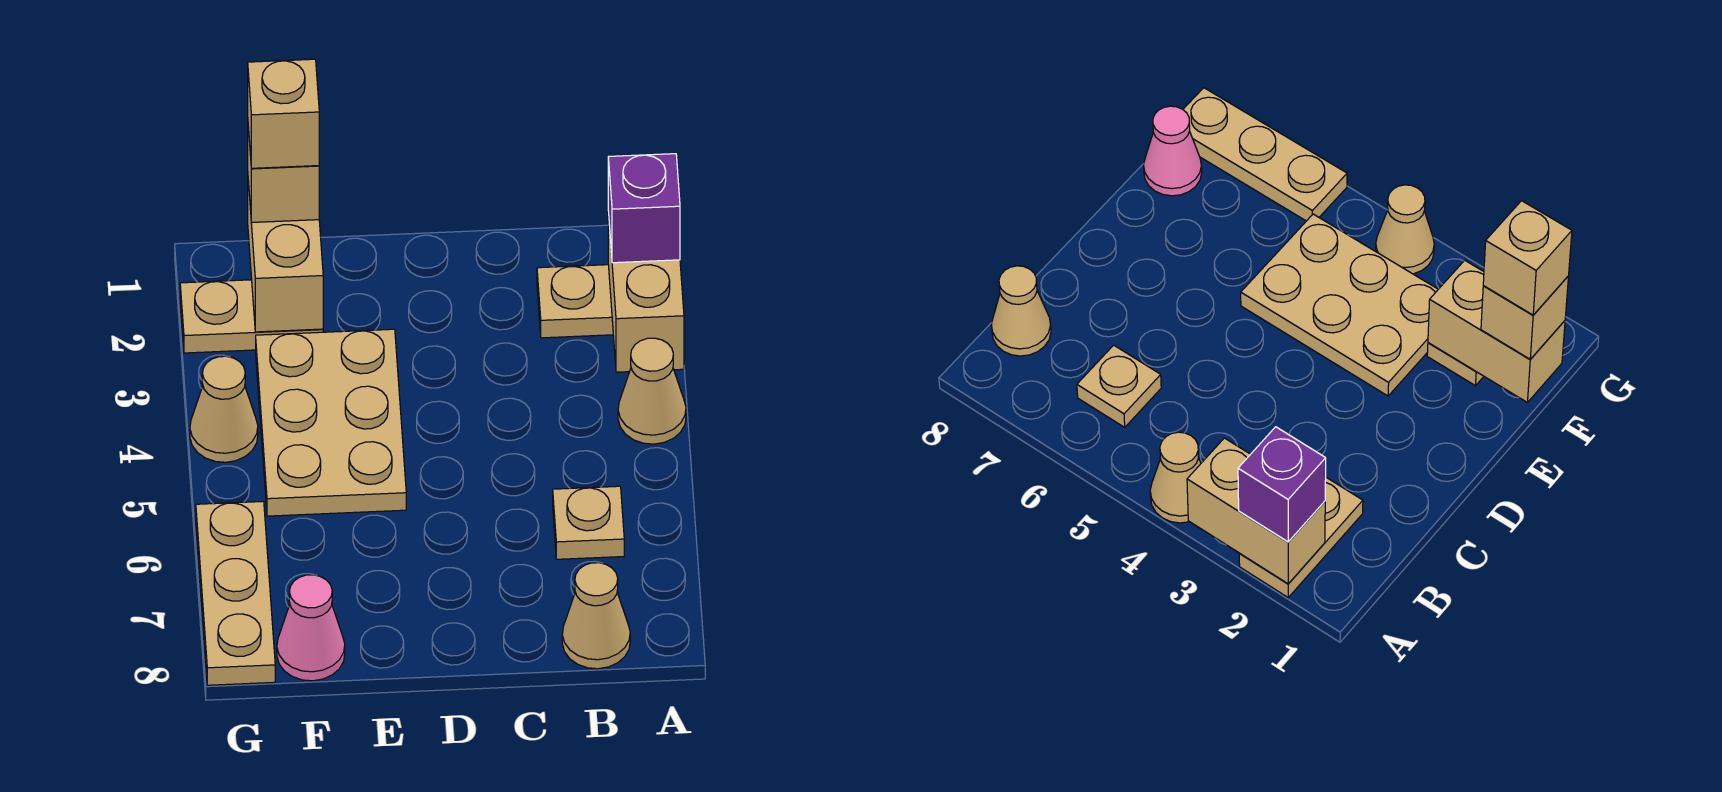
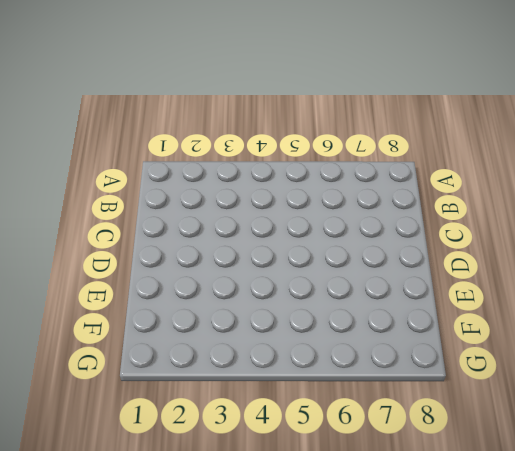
none -> tan plate A2:B2 level 1
none -> tan cone A4 level 1
none -> tan plate B6 level 1

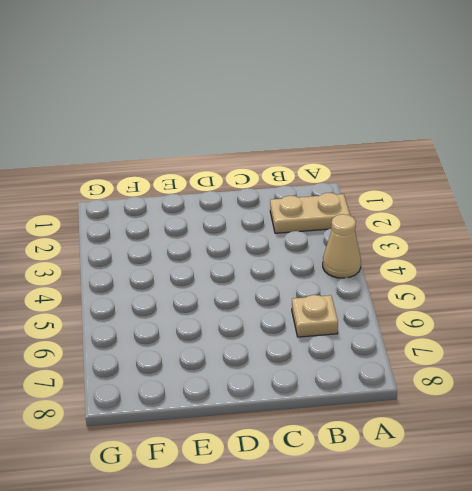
none -> tan cone B8 level 1
none -> tan plate E3:F5 level 1
none -> tan plate F2:G2 level 1

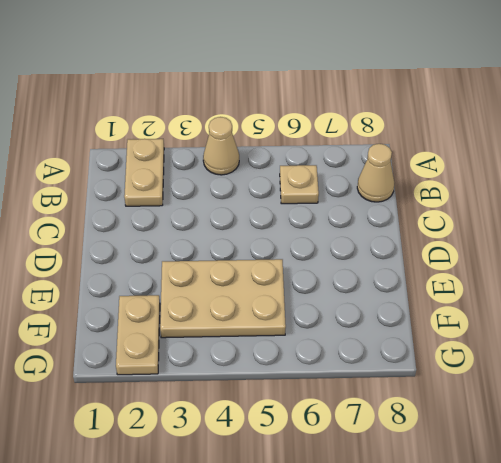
none -> pink cone F8 level 1
none -> tan cone G4 level 1
none -> tan plate G6:G8 level 1

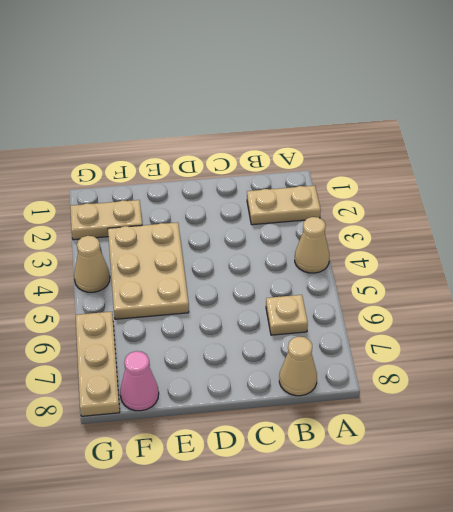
none -> tan brick A2:A3 level 2
none -> tan brick F1:F2 level 2
none -> purple brick A2 level 3

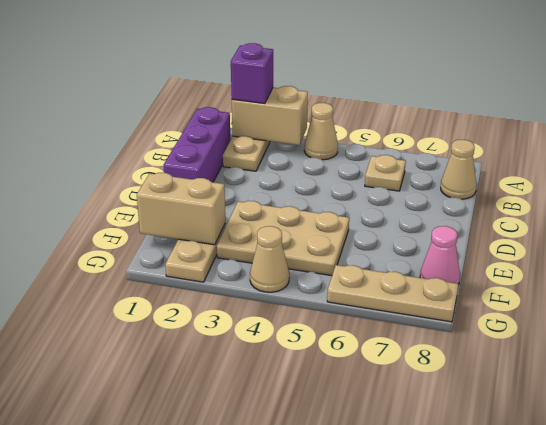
purple brick B1:D1 level 1 -> none
none -> tan brick F1 level 3
none -> tan brick F1 level 4

